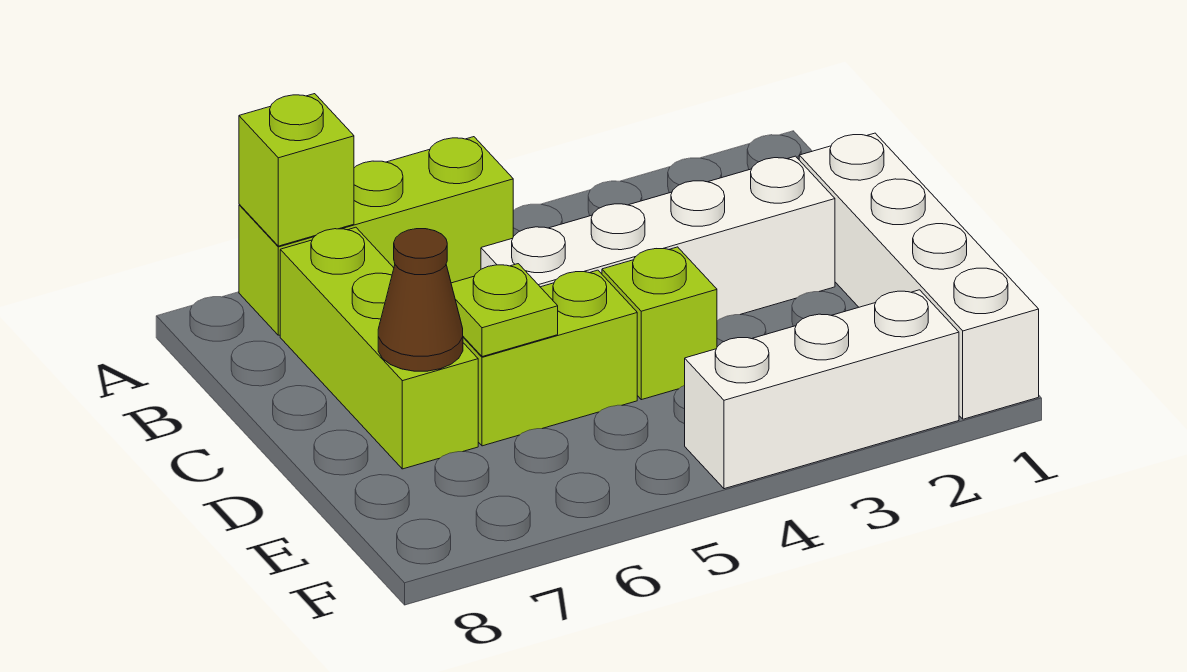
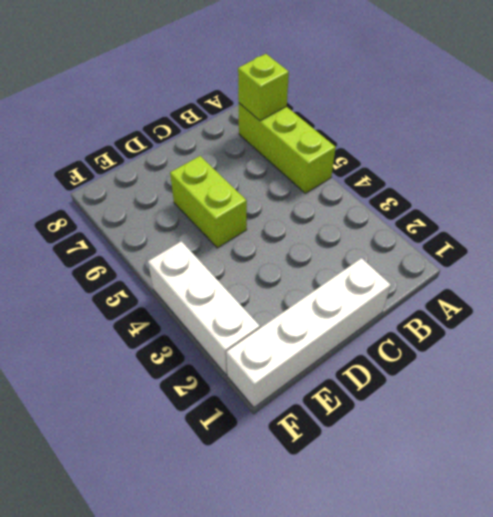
none -> lime brick B7:D7 level 1
none -> white brick C2:C5 level 1

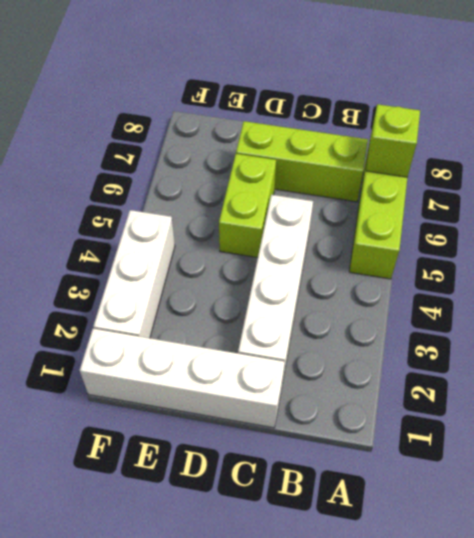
none -> lime brick D4 level 1
none -> lime plate D6 level 2

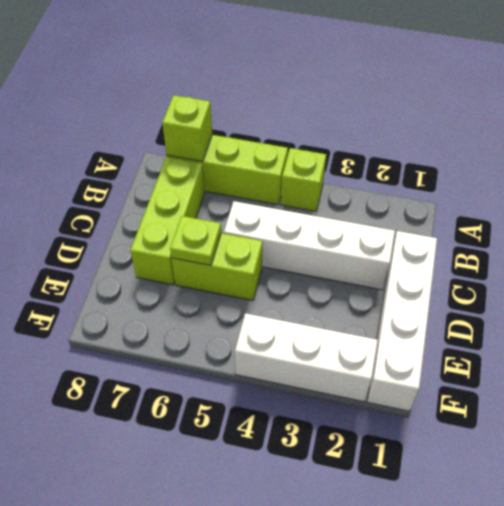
lime brick A4 level 1 -> lime brick D4 level 1
none -> brown cone D7 level 2

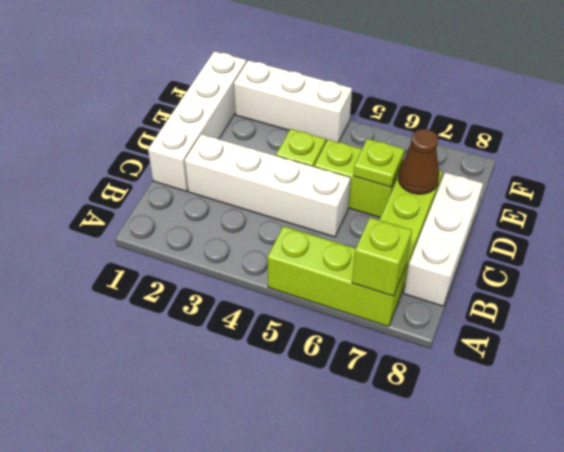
white brick B8:D8 level 1 -> none

